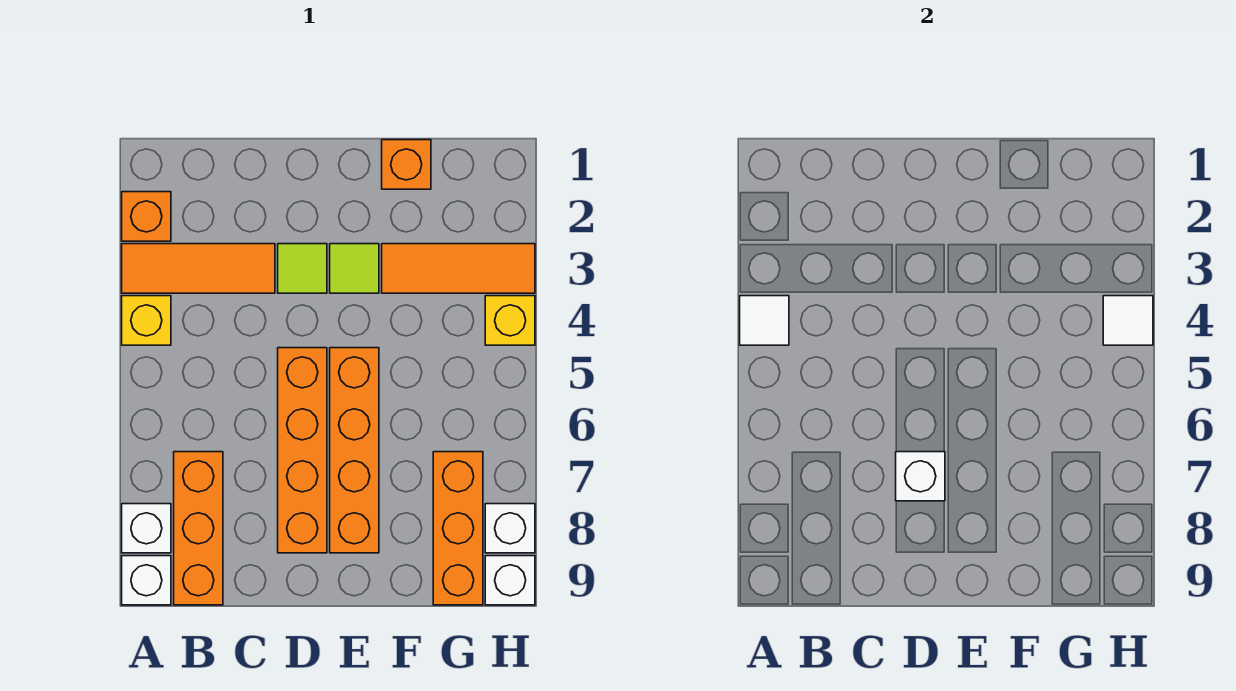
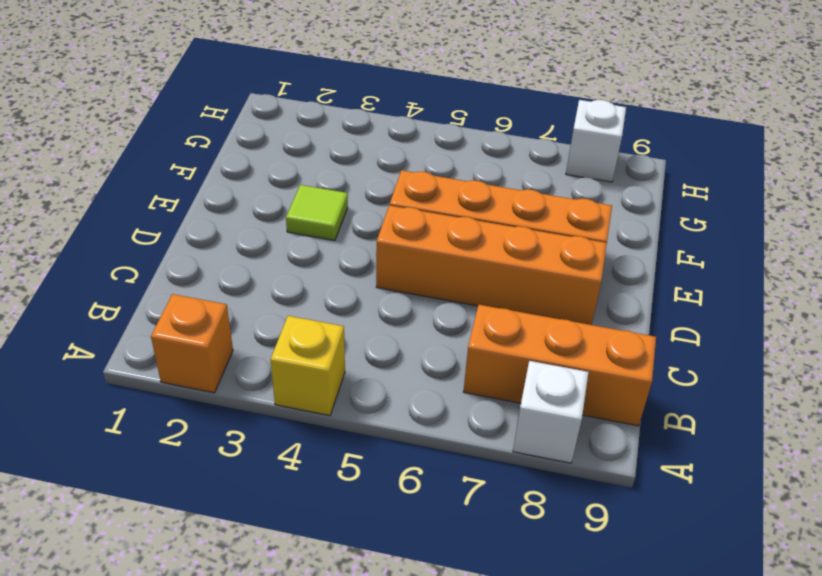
none -> orange tile A3:C3 level 1
none -> white brick A9 level 1
none -> lime tile D3 level 1

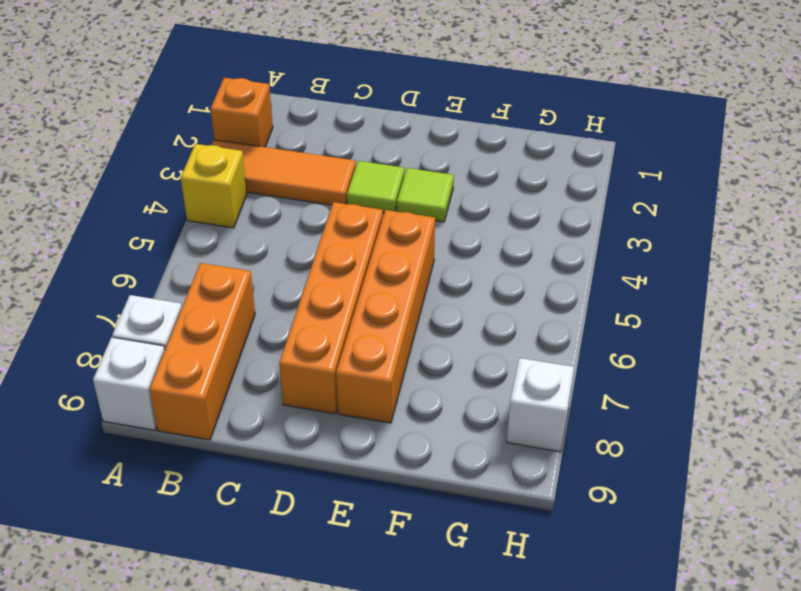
none -> orange brick F1 level 1
none -> orange tile F3:H3 level 1
none -> orange brick G7:G9 level 1

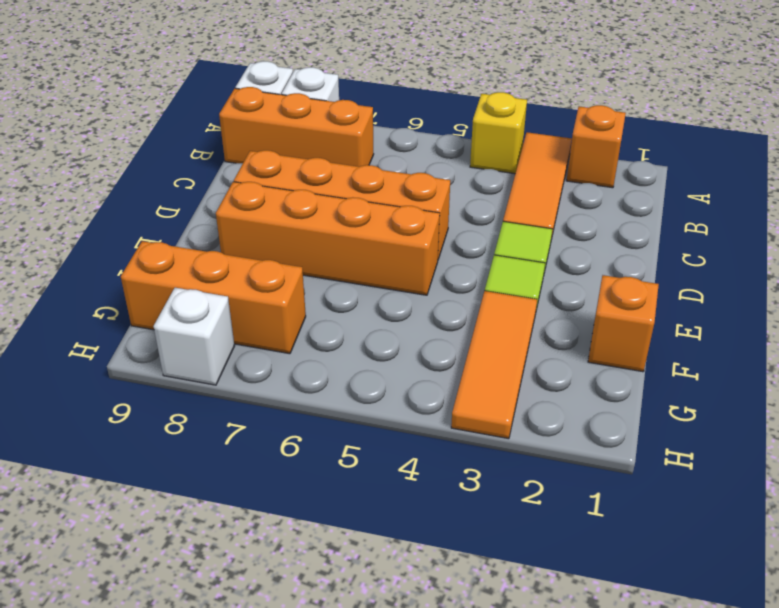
none -> yellow brick H4 level 1
none -> white brick H9 level 1
none -> white tile A4 level 2

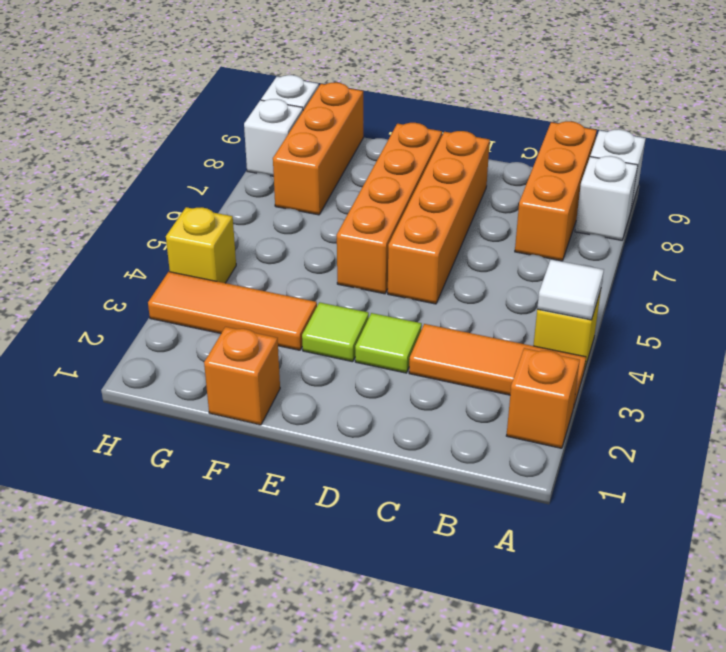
none -> white brick D7 level 2
none -> white tile H4 level 2

